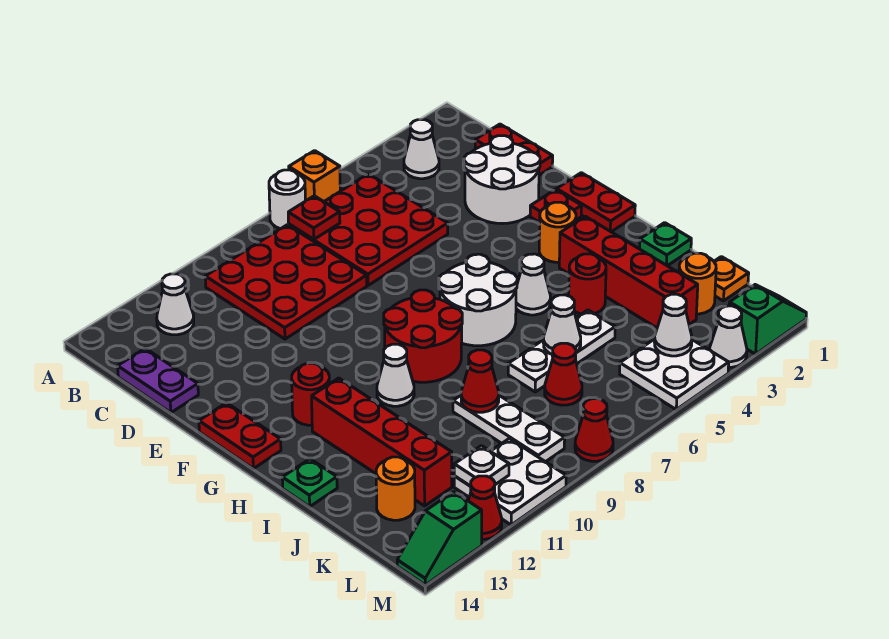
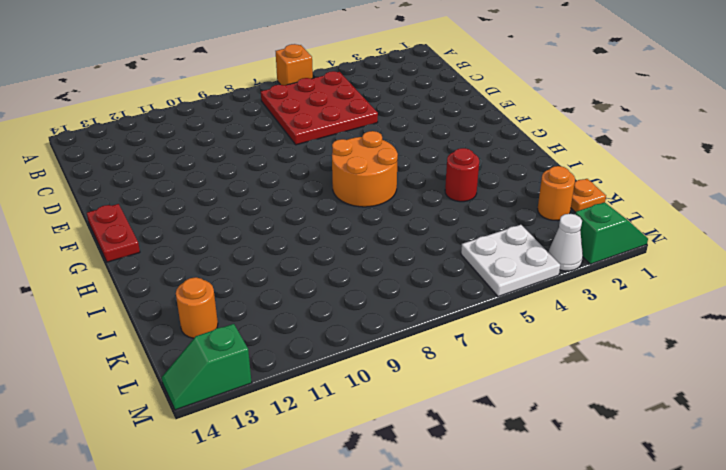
orange round brick G6:H7 level 1 -> white round brick G6:H7 level 1
none -> white round brick A7 level 1
none -> white cone B3 level 1
none -> red plate B8:D10 level 1
none -> white cone B12 level 1

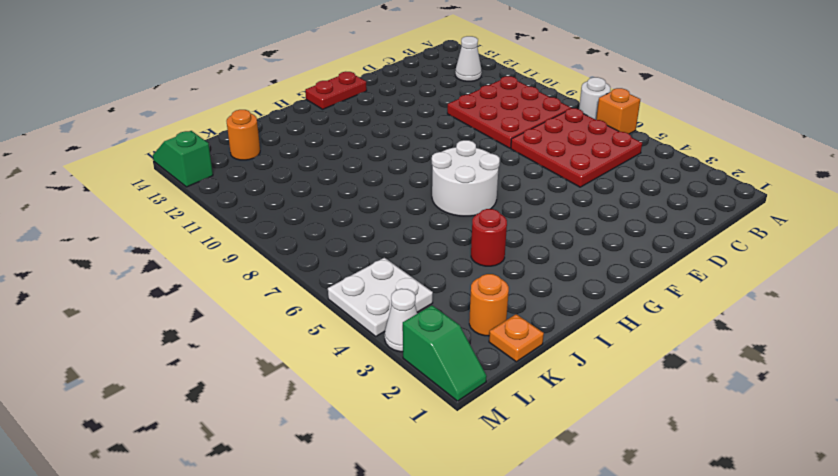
none -> white cone B3 level 1
none -> red plate C1:D1 level 1
none -> purple plate C14:D14 level 1
none -> white round brick D2:E3 level 1

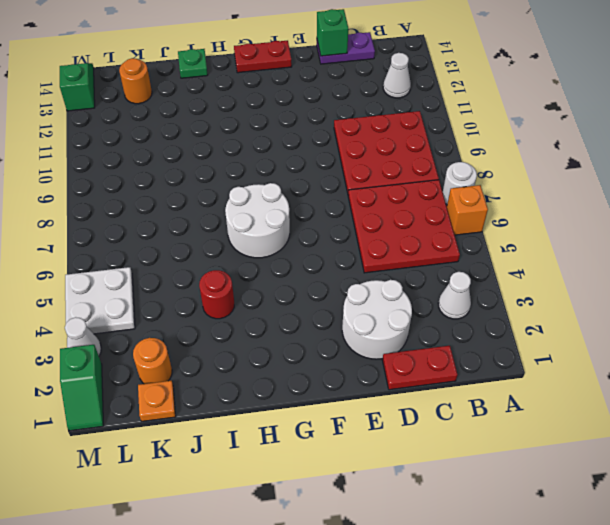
green brick D14 level 2 -> none
none -> red plate F1:G1 level 1
none -> red plate F2 level 1
none -> orange round brick G3 level 1
none -> red round brick G8:H9 level 1

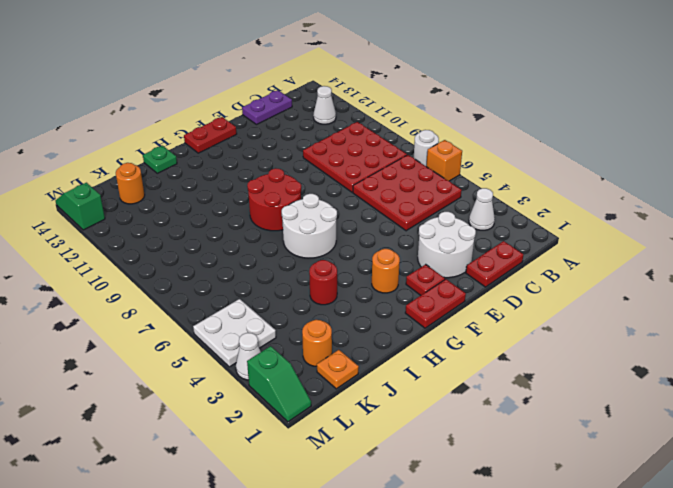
none -> red round brick G12 level 1
none -> red brick H3:K3 level 1
none -> white cone H5 level 1
none -> white cone H10 level 1

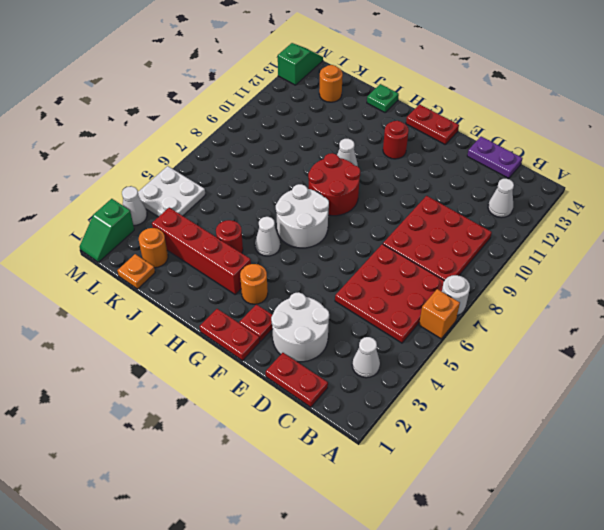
none -> red brick H12:K12 level 1
none -> green plate I1 level 1
none -> white plate J5:J7 level 1
none -> white plate J9:L9 level 1

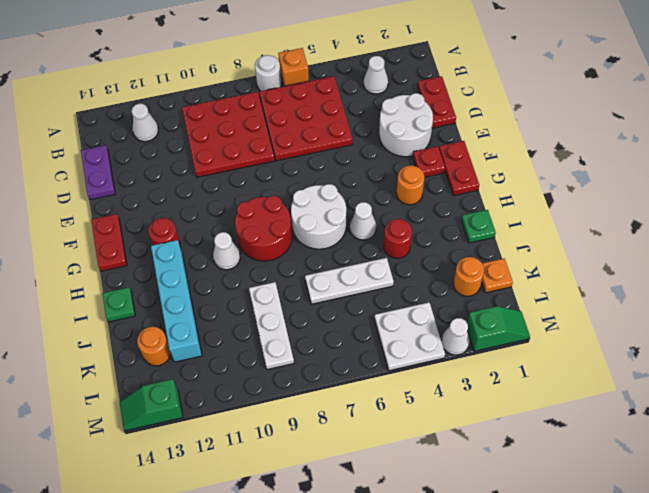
cyan brick H12:K12 level 1 -> red brick H12:K12 level 1
none -> red brick H3:K3 level 1
none -> red cone K7 level 1
none -> white plate L10:M11 level 1
none -> red cone M8 level 1

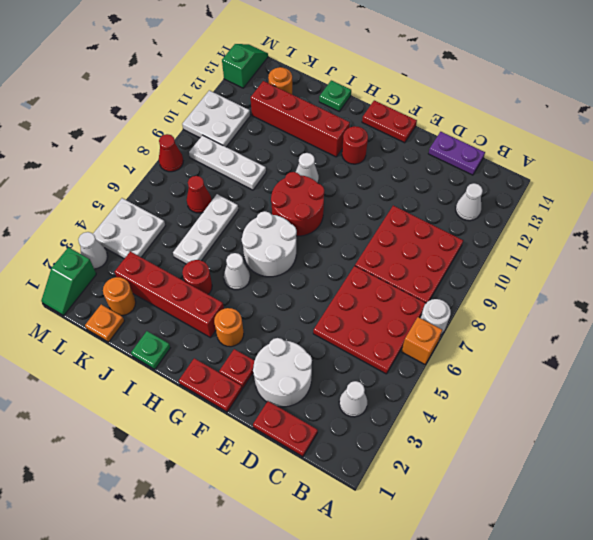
none -> red cone M12 level 1
none -> red plate B7 level 2
none -> white cone J6 level 2
none -> red cone J9 level 2

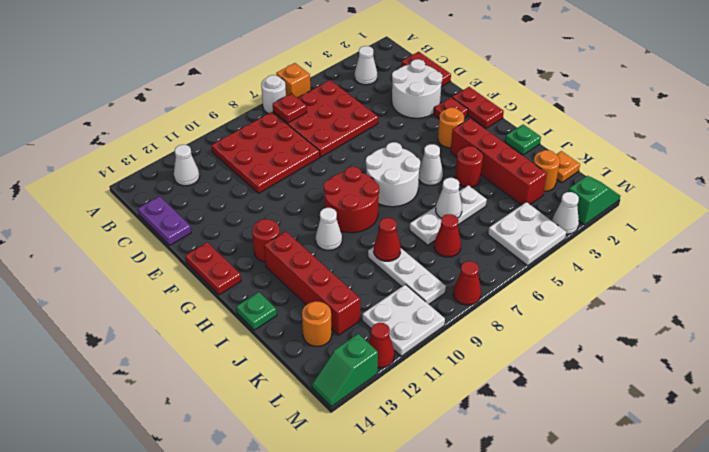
none -> white cone L4 level 2
none -> white plate L11 level 2

